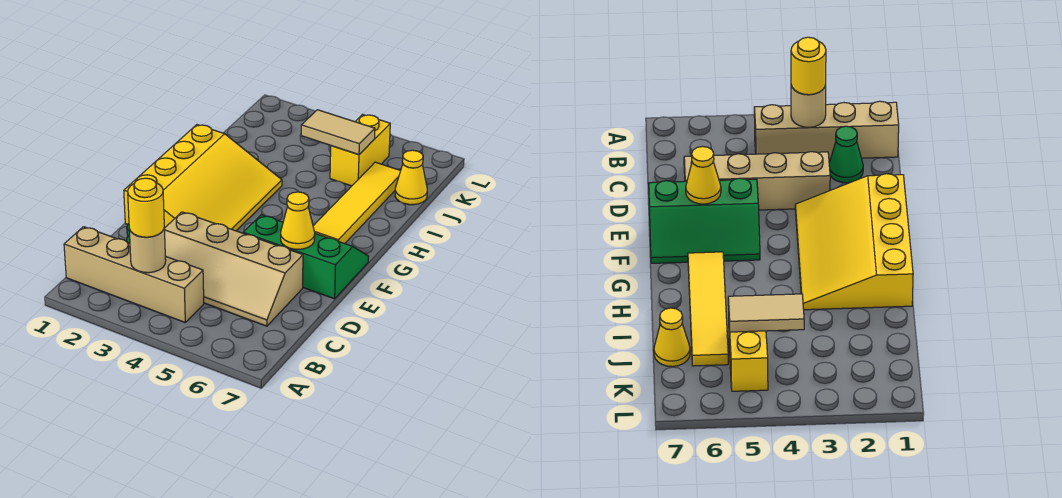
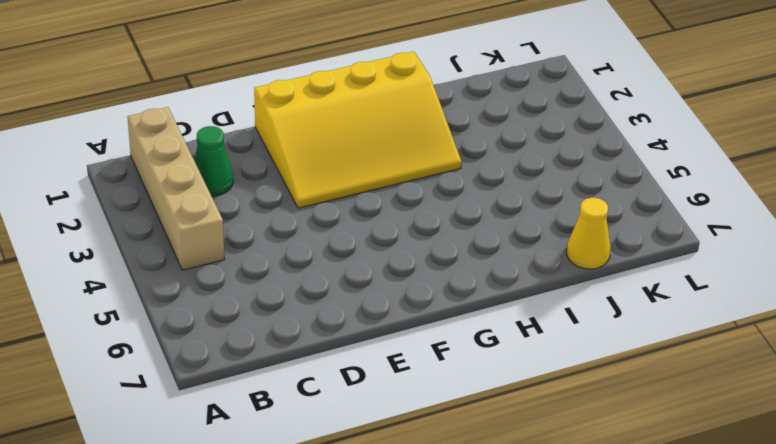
none -> tan slope C3:D6 level 1 top D
none -> green slope E5:F7 level 1 top E
none -> yellow tile G6:J6 level 1

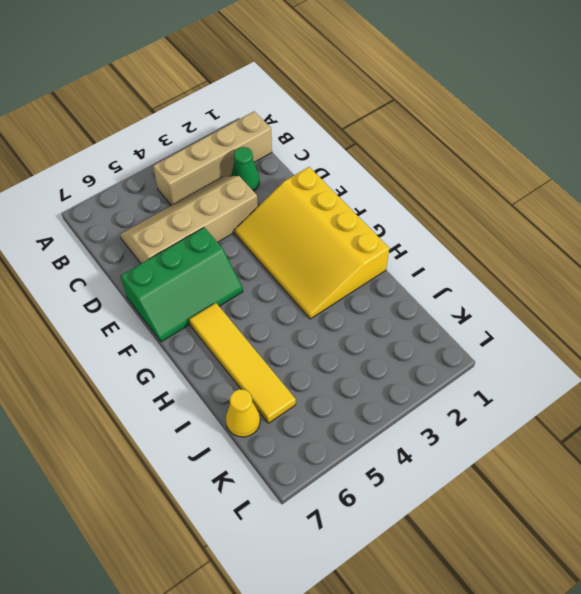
none -> yellow brick J5:K5 level 1
none -> tan round brick B3 level 2
none -> yellow cone E6 level 2

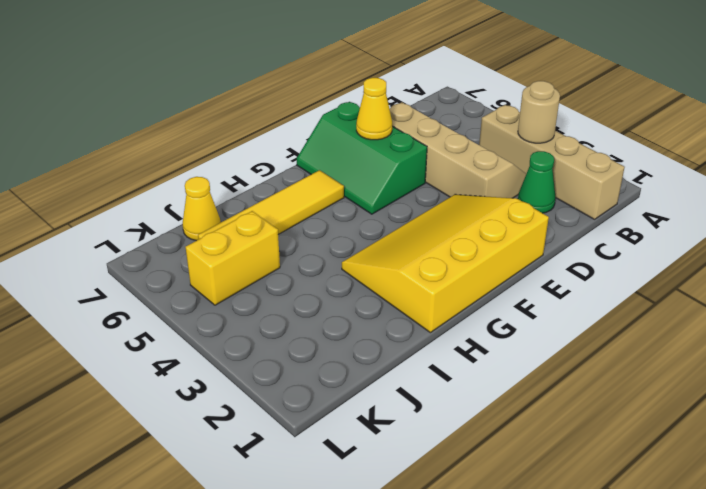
none -> tan tile J4:J5 level 2
none -> yellow round brick B3 level 3

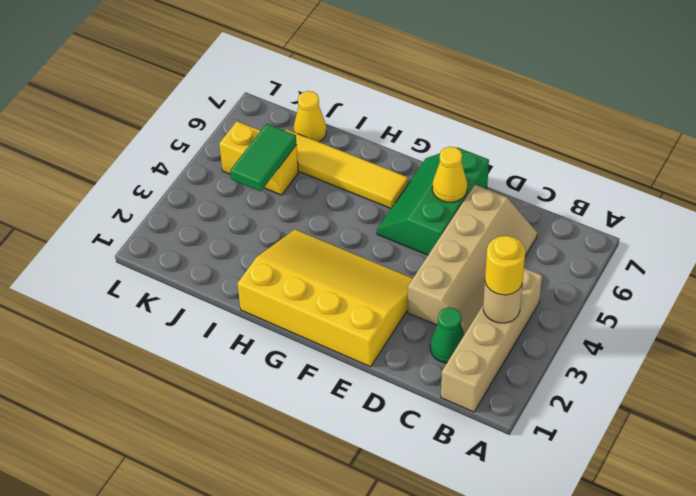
green tile J4:J5 level 2 -> tan tile J4:J5 level 2

